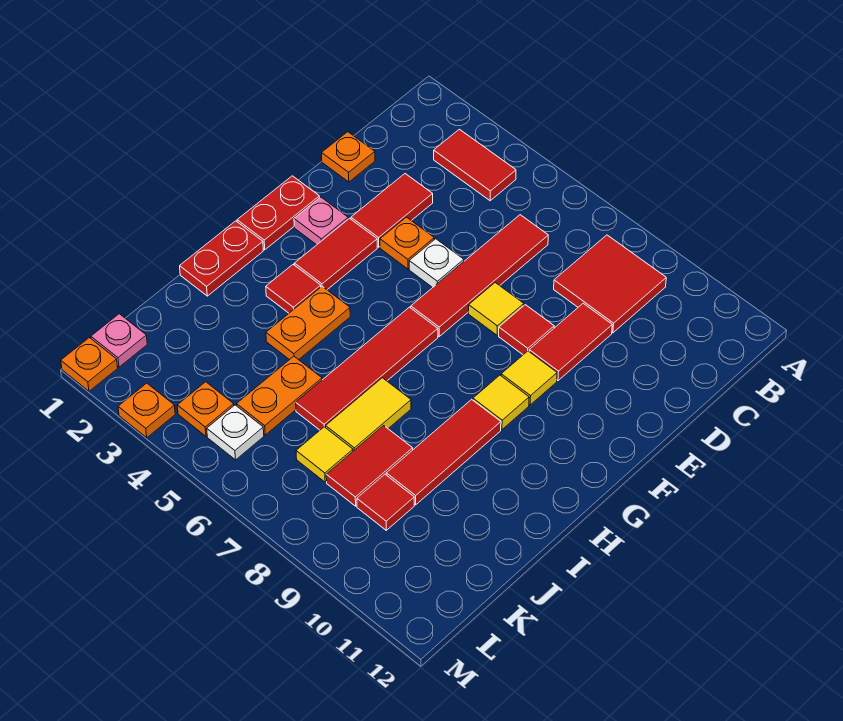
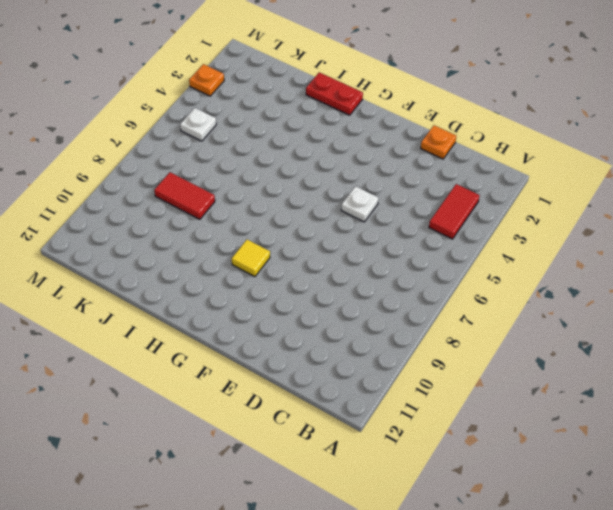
none -> red tile B8:C9 level 1
none -> red tile C6:F6 level 1
none -> red tile D3:E3 level 1
none -> red tile D9:E9 level 1

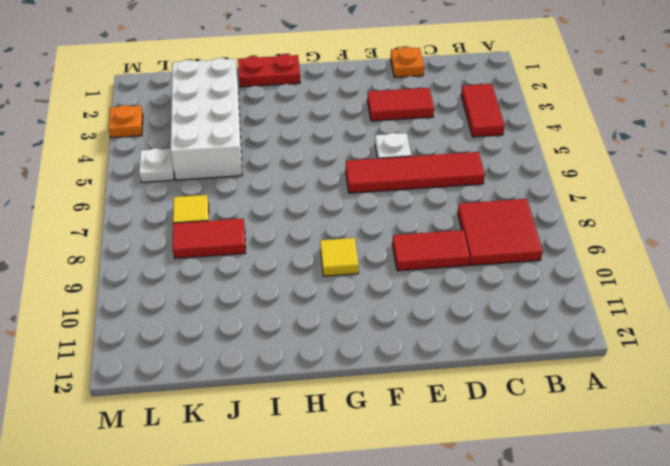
white brick J2:K5 level 1 -> orange plate J5:K5 level 1
none -> orange plate E4 level 1
none -> yellow tile E7 level 1
none -> red tile E8 level 1
none -> red plate F1:G1 level 1

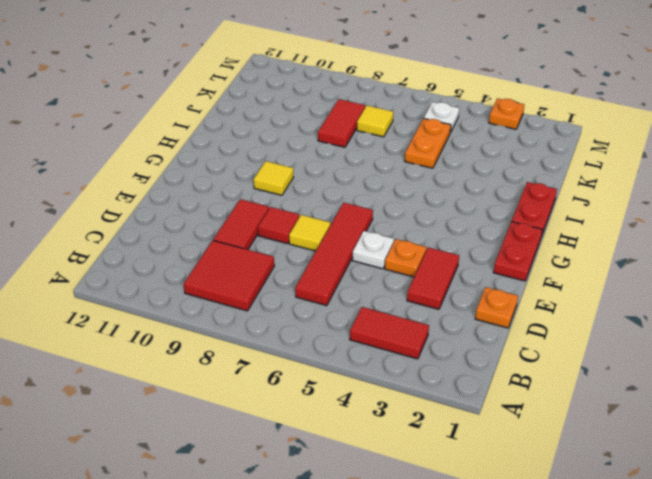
none -> pink plate F2 level 1
none -> red tile F3:G3 level 1
none -> yellow tile F9 level 1
none -> red tile G6:J6 level 1

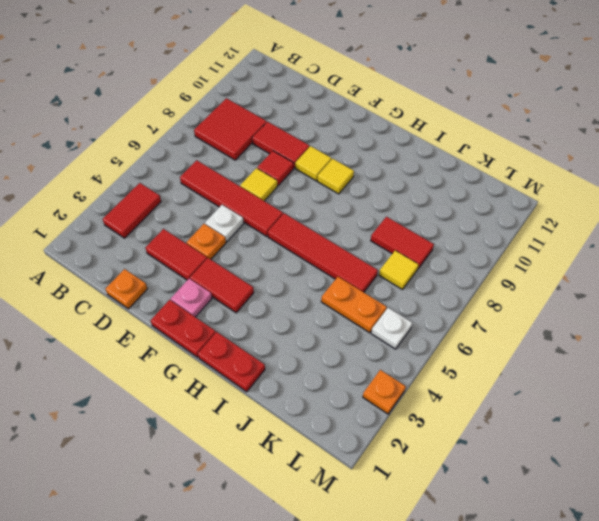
none -> red tile H3 level 1
none -> orange plate H4:I4 level 1
none -> red tile H9:J9 level 1
none -> yellow tile I7:J7 level 1

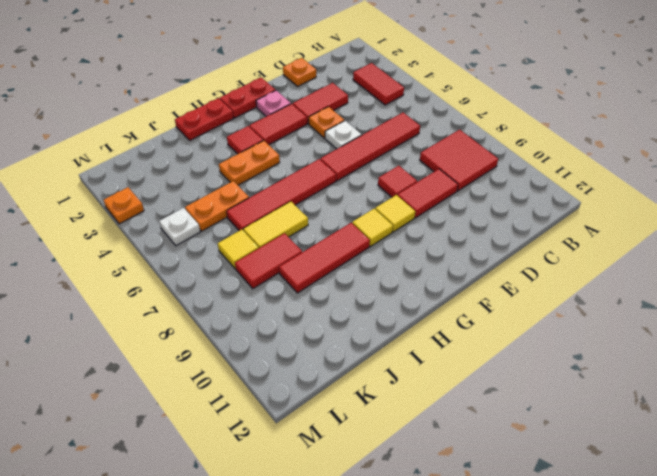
none -> yellow tile E7 level 1
none -> red tile K9 level 1
none -> pink plate L1 level 1
none -> orange plate L4 level 1

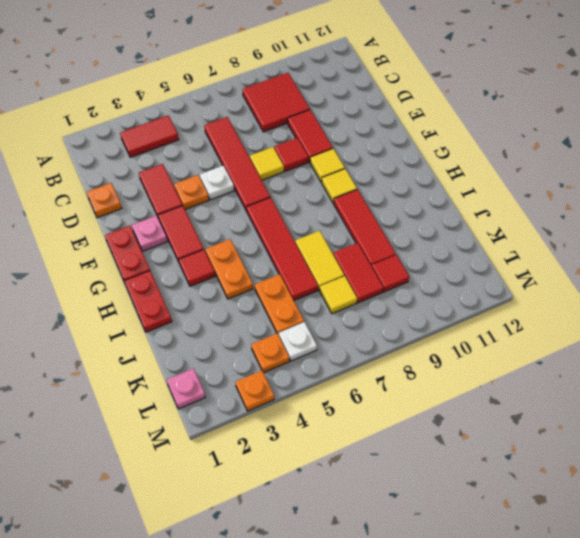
none -> orange plate M1 level 1

